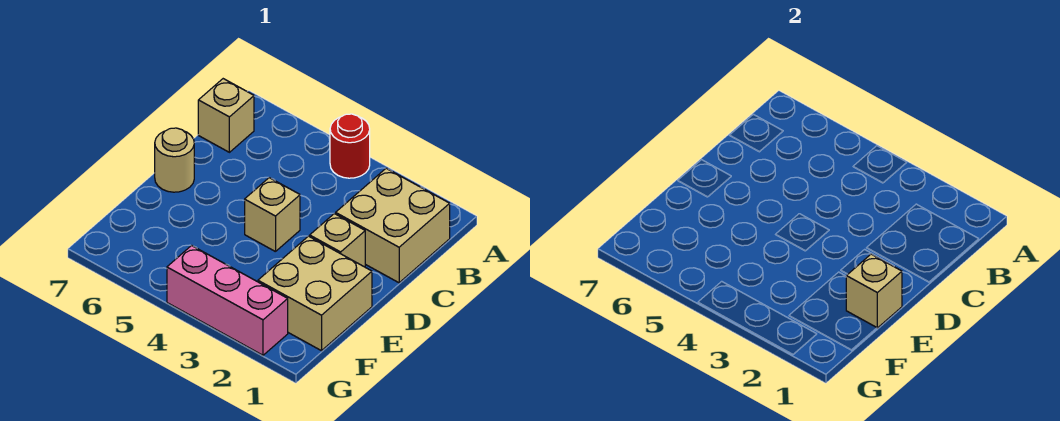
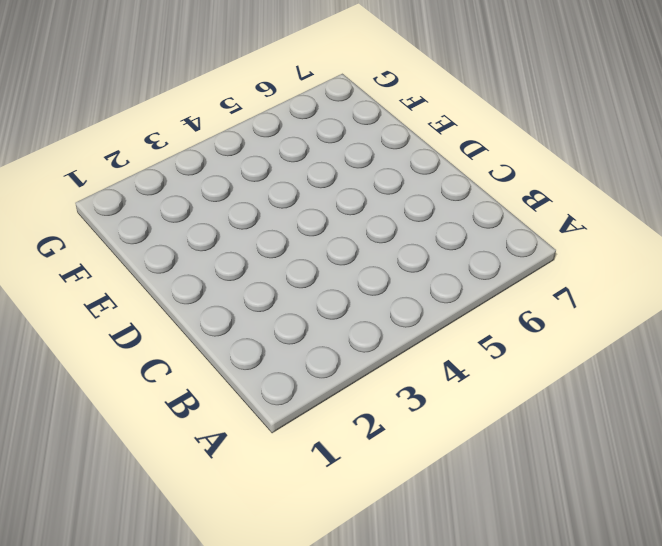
none -> red round brick A4 level 1
none -> tan brick B1:C2 level 1

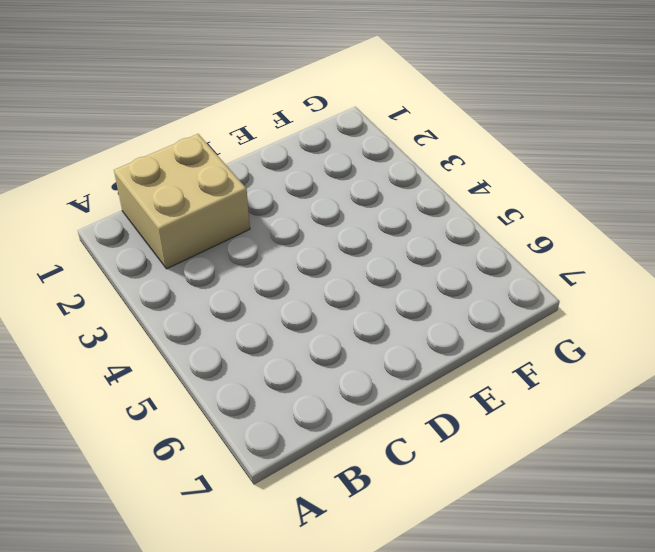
none -> red round brick A4 level 1
none -> tan brick B7 level 1

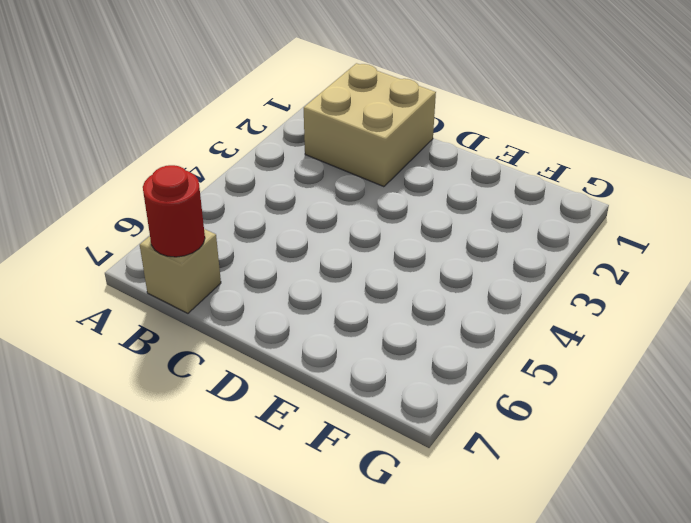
red round brick B7 level 2 -> red round brick A4 level 1
none -> tan brick D2 level 1
none -> tan brick D4 level 1

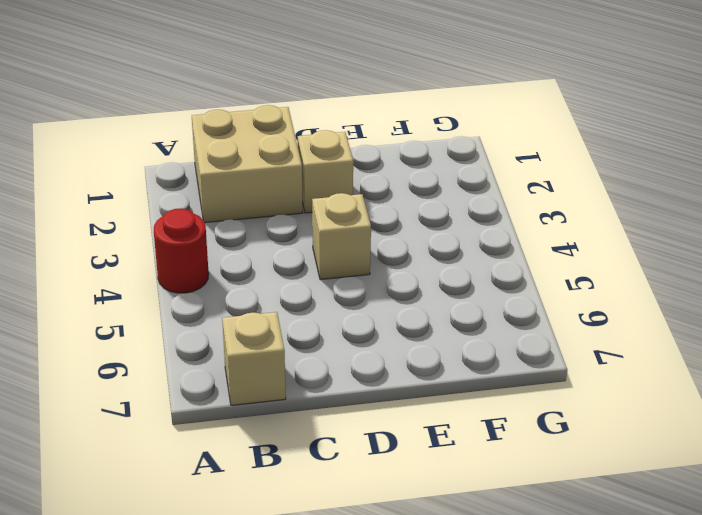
none -> tan round brick D7 level 1
none -> tan brick E1:F2 level 1

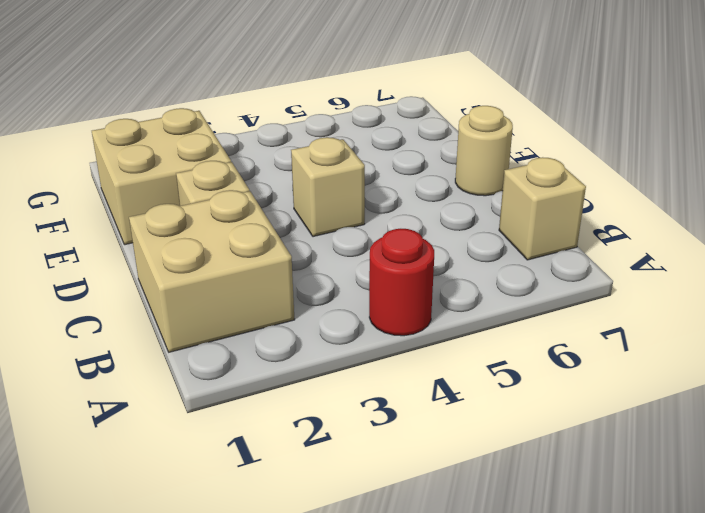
none -> pink brick G2:G4 level 1
none -> tan brick E1 level 2

